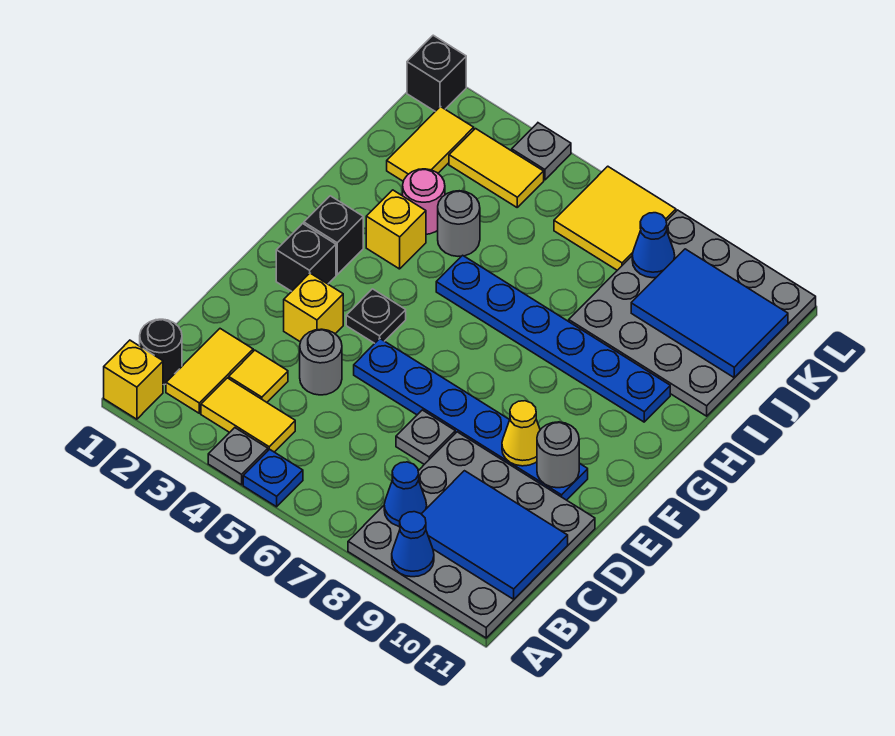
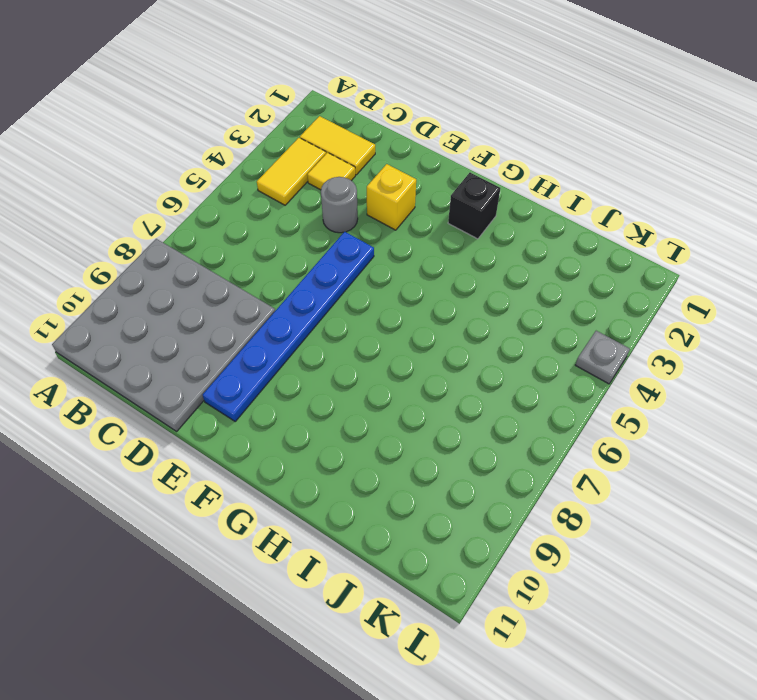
none -> yellow brick A1 level 1
none -> grey plate A4 level 1
none -> blue plate A5 level 1
none -> black round brick B1 level 1

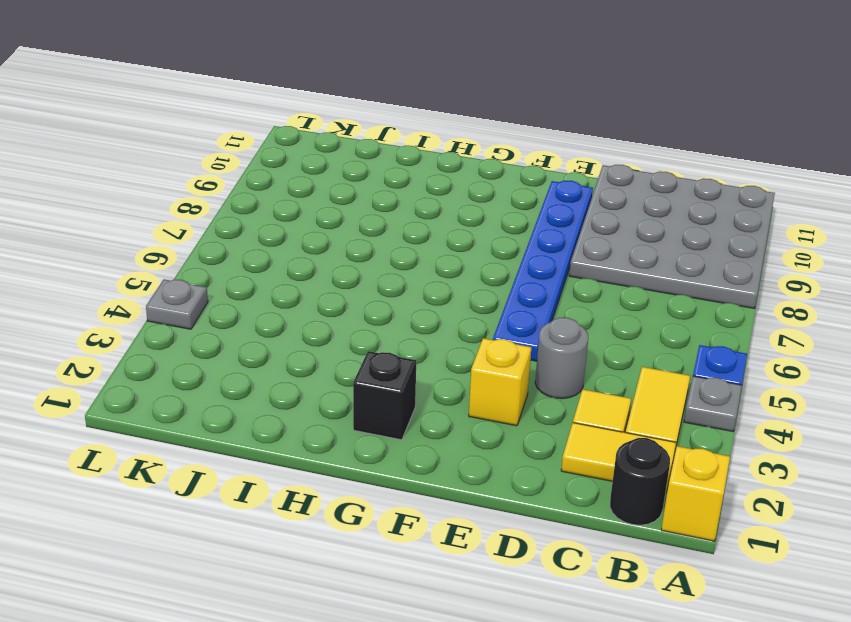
none -> grey plate D7 level 1
none -> black brick F2 level 1
none -> black plate F4 level 1
none -> yellow brick H3 level 1

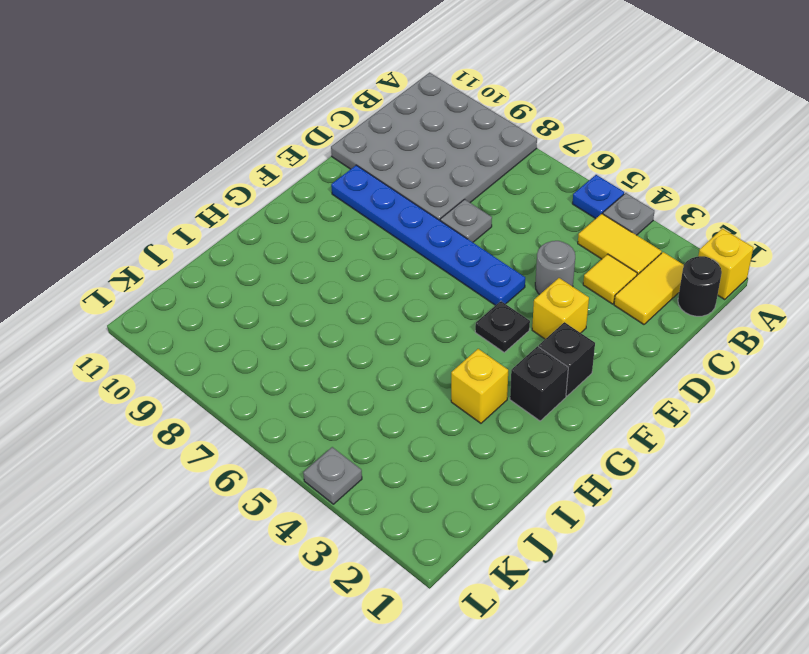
none -> blue plate H5:H10 level 1
none -> pink round brick I3 level 1
none -> grey round brick I4 level 1
none -> grey plate I8:L11 level 1

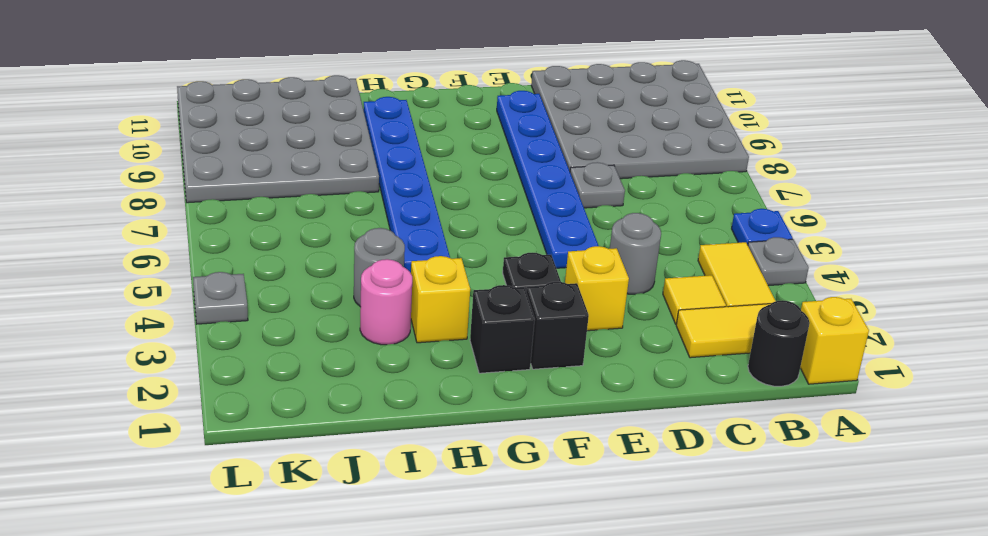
none -> yellow tile J2:K2 level 1
none -> yellow tile K3:K4 level 1
none -> yellow tile K6:L7 level 1
none -> black brick L1 level 1

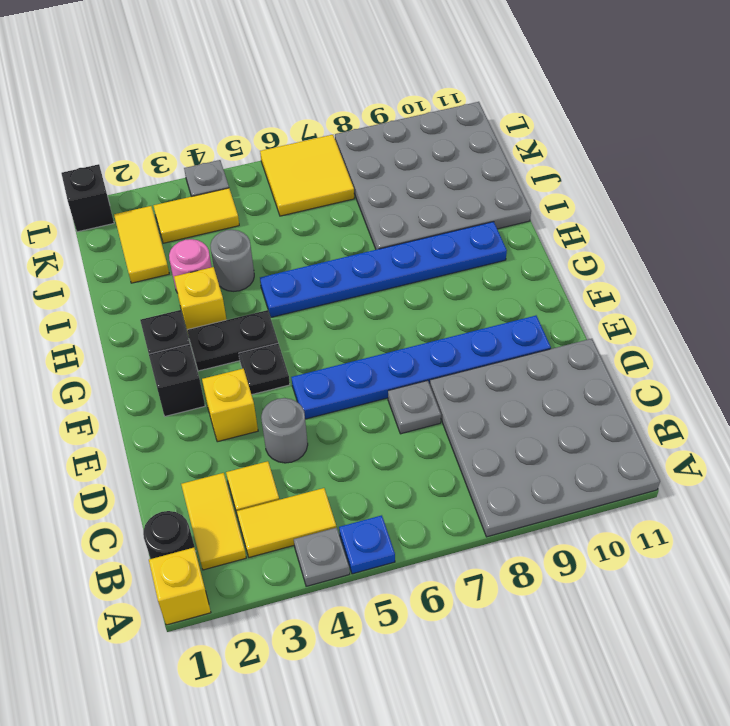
black plate G3:G4 level 1 -> none
none -> blue cone A9 level 2
none -> blue cone B8 level 2
none -> blue tile B9:C11 level 2
none -> yellow cone E9 level 2

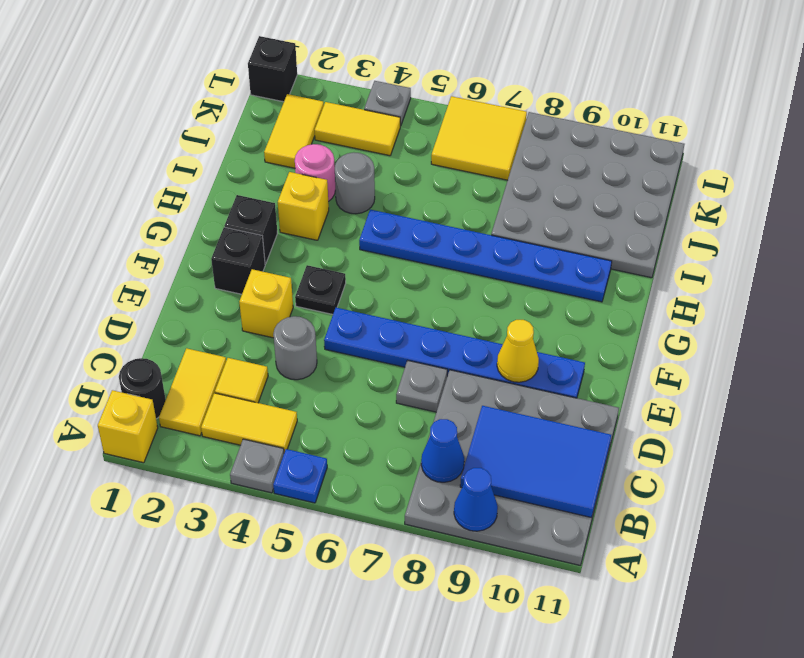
none -> grey round brick E10 level 2
none -> blue tile J9:K11 level 2
none -> blue cone K8 level 2

